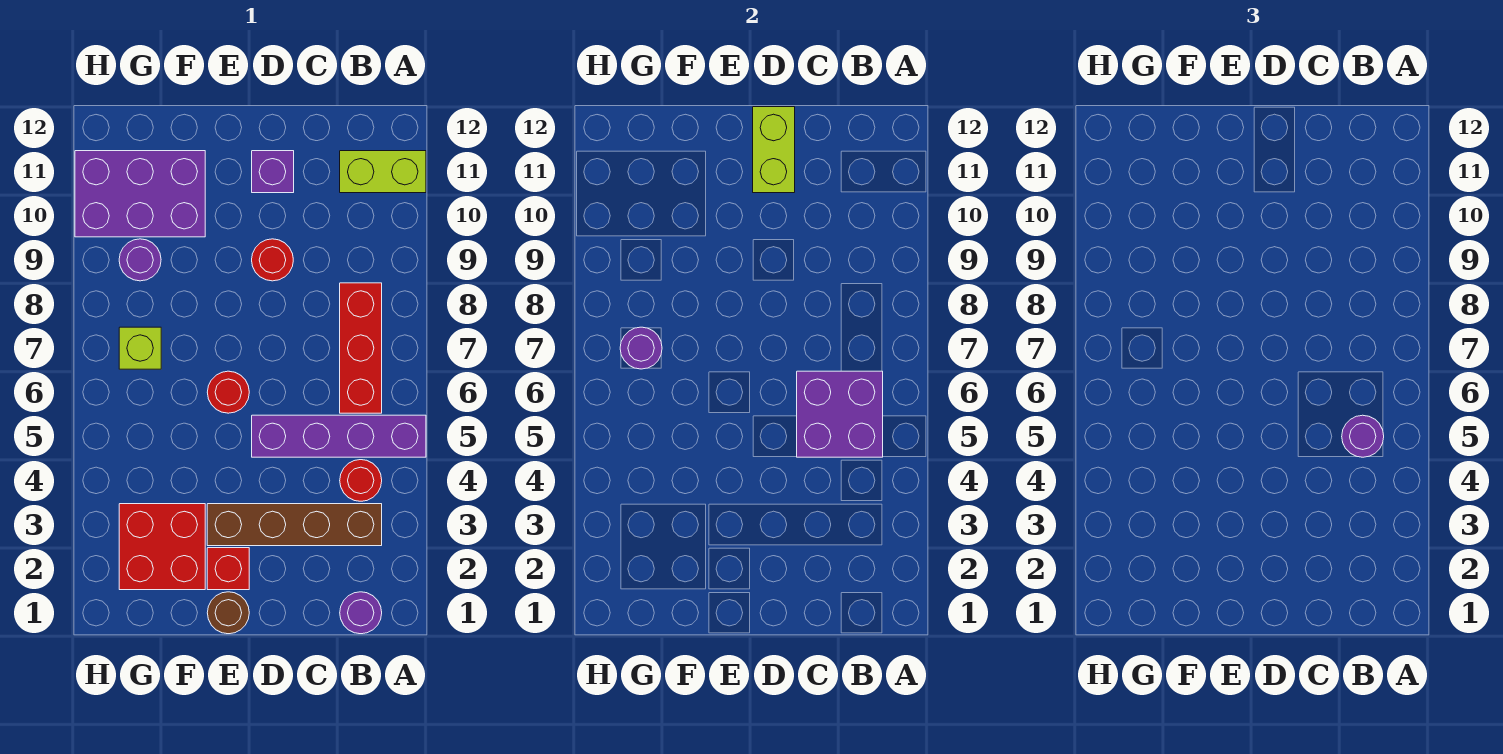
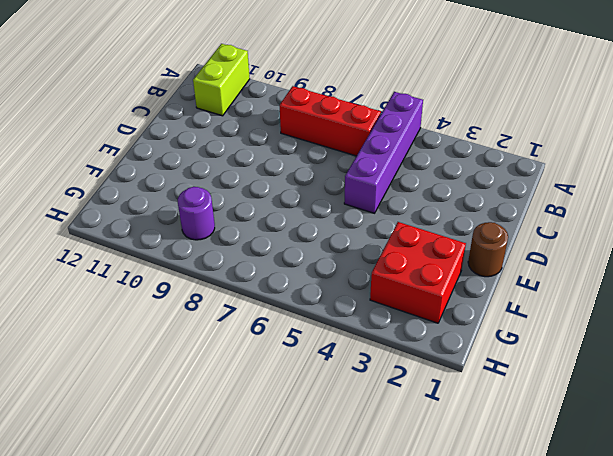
none -> purple round brick B1 level 1
none -> brown brick B3:E3 level 1
none -> red round brick B4 level 1

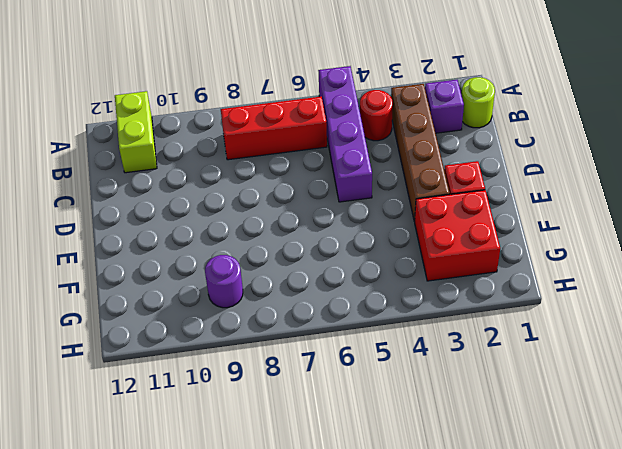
lime round brick B1 level 1 -> purple round brick B1 level 1
purple brick B2 level 1 -> purple brick D11 level 1
none -> red round brick D9 level 1
none -> brown round brick E1 level 1
none -> red round brick E6 level 1

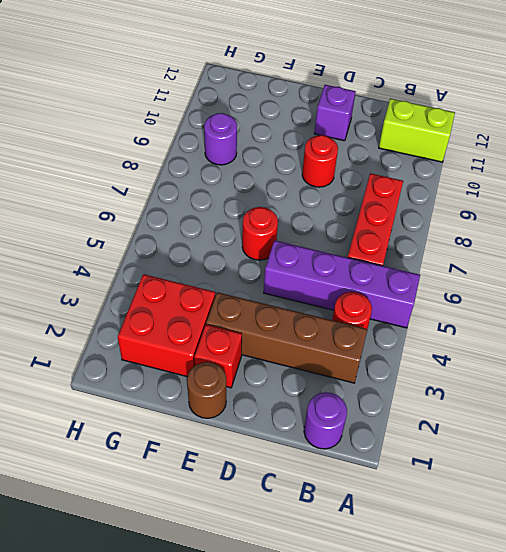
none -> purple brick F10:H11 level 1
none -> lime brick G7 level 1
none -> purple brick B5:C6 level 2

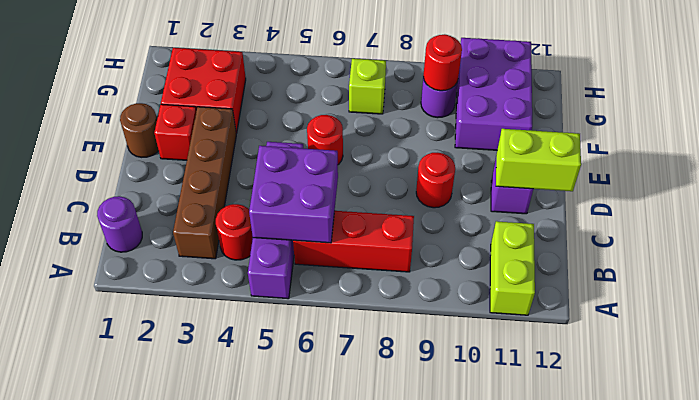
red round brick G9 level 2 -> none
none -> purple round brick G7 level 2
none -> purple round brick B5 level 3

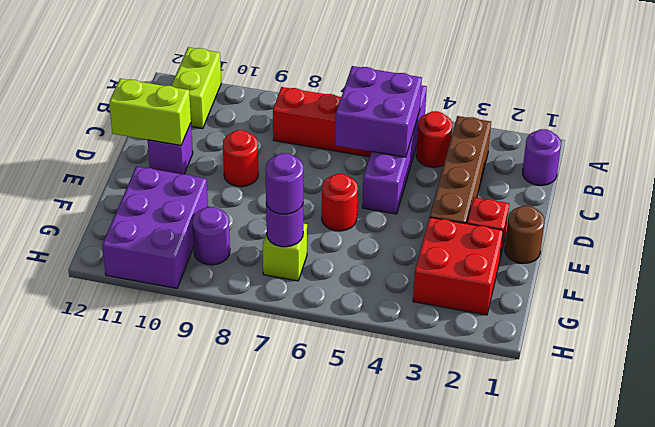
purple round brick G7 level 3 -> purple round brick B5 level 3

